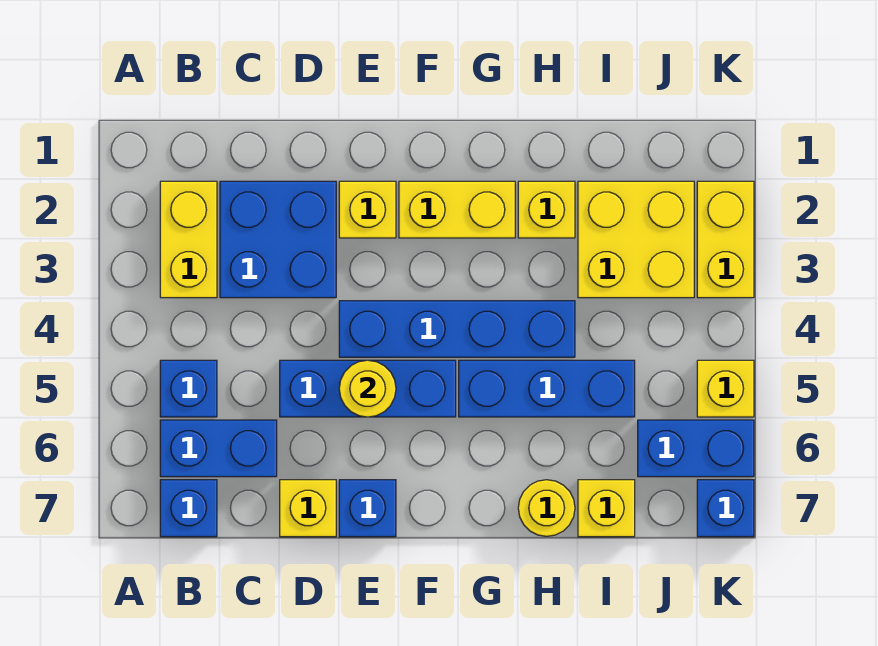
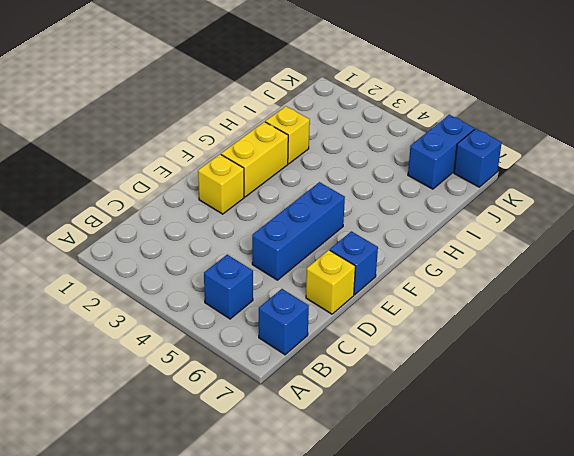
none -> yellow brick B2:B3 level 1
none -> blue brick B6:C6 level 1
none -> blue brick C2:D3 level 1

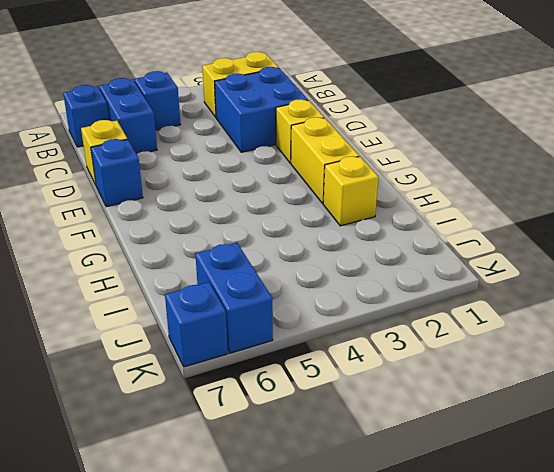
none -> blue brick D5:F5 level 1
none -> blue brick E4:H4 level 1
none -> blue brick G5:I5 level 1

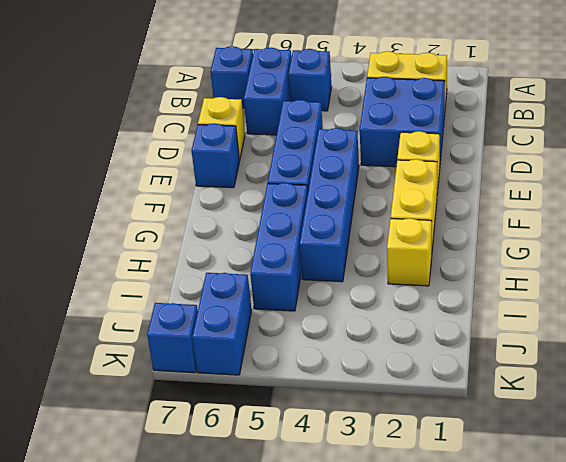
none -> yellow round brick H7 level 1
none -> yellow brick I2:J3 level 1
none -> yellow brick I7 level 1

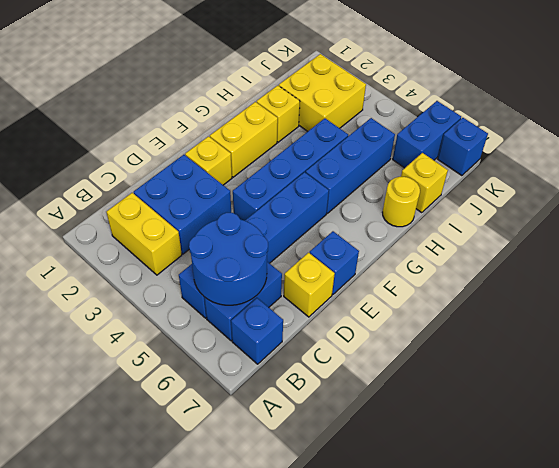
blue round brick B5:C6 level 2 -> none
none -> yellow brick K2:K3 level 1
none -> yellow brick K5 level 1
none -> yellow round brick E5 level 2

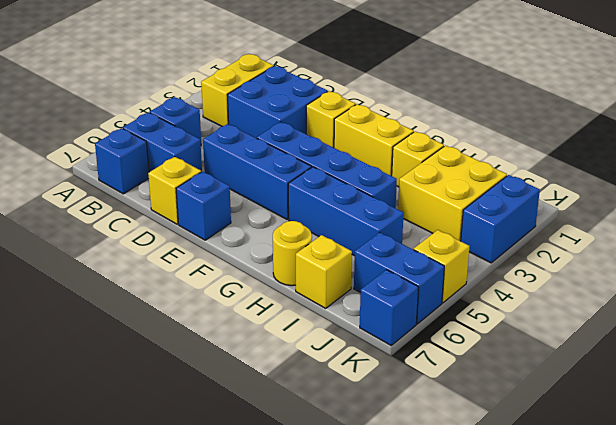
blue brick K2:K3 level 1 -> yellow brick K2:K3 level 1
none -> yellow round brick E5 level 2

